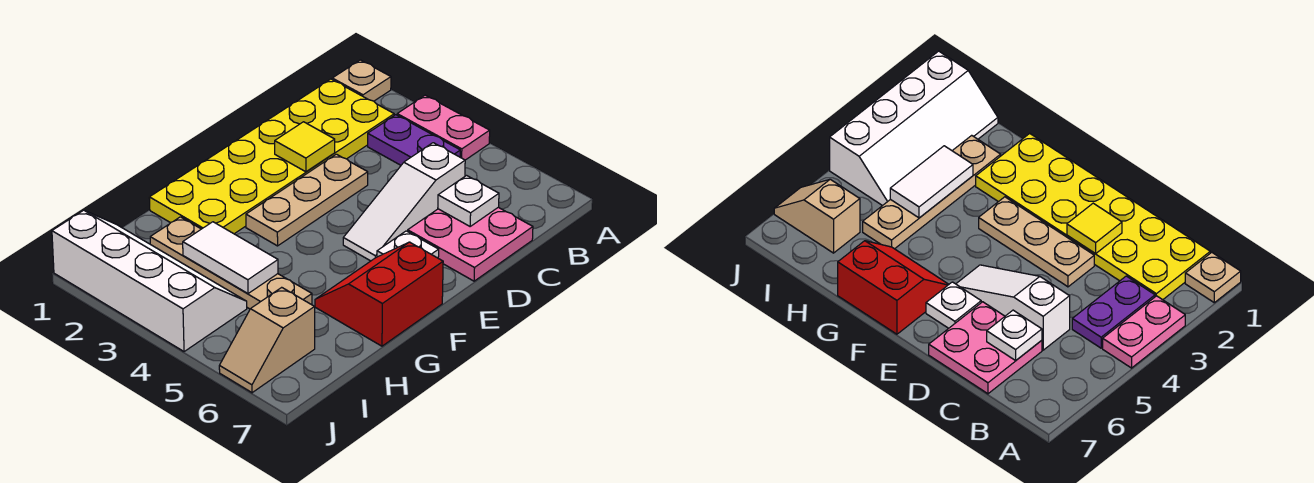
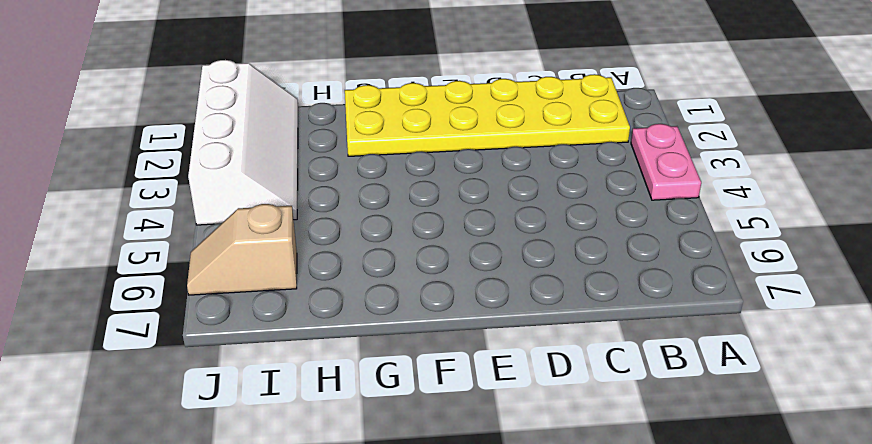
none -> tan plate A1 level 1
none -> purple plate B3:B4 level 1
none -> white slope C5:E5 level 1 top C

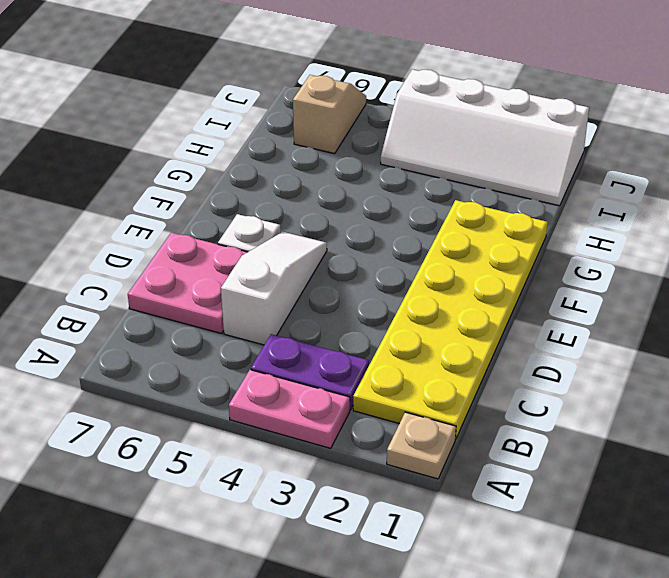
none -> tan plate D3:F3 level 1
none -> red slope F6:G7 level 1 top 7
none -> tan plate H2:H5 level 1

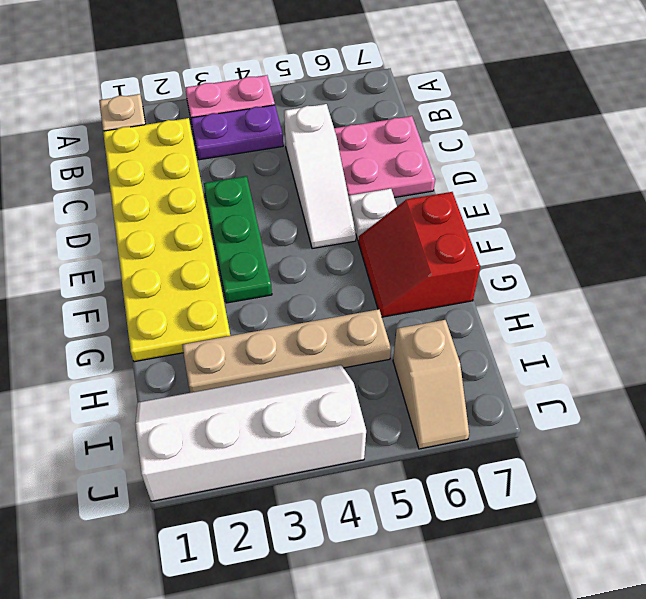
green plate D3:F3 level 1 -> tan plate D3:F3 level 1
none -> white plate C6 level 2
none -> yellow tile D2 level 2
none -> white tile H3:H4 level 2

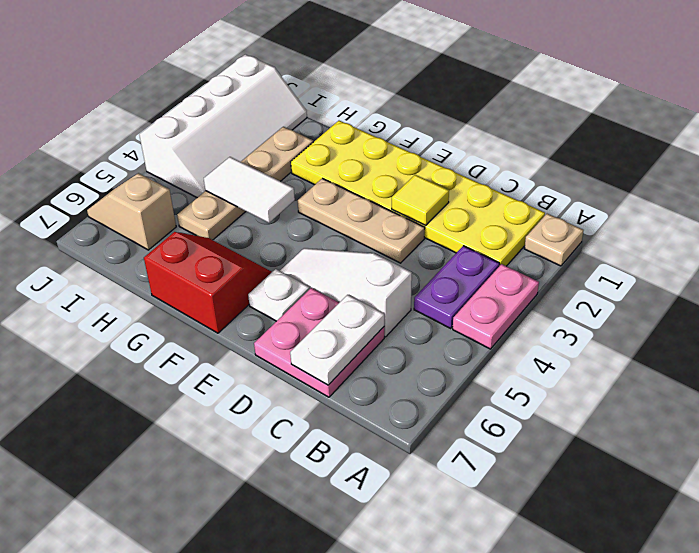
white plate C6:C7 level 2 -> white plate C6 level 2
white tile G4:H4 level 2 -> white tile H3:H4 level 2

